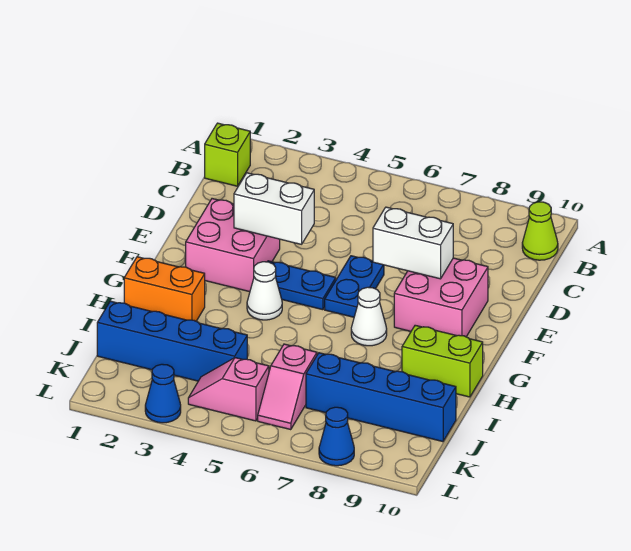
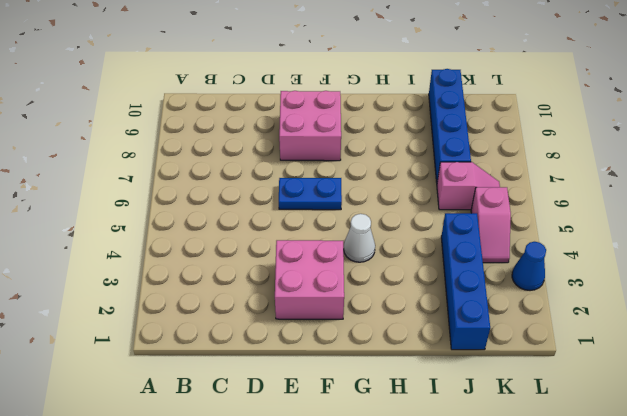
none -> lime brick B1 level 1
none -> lime cone B10 level 1
none -> blue plate F4:F5 level 1

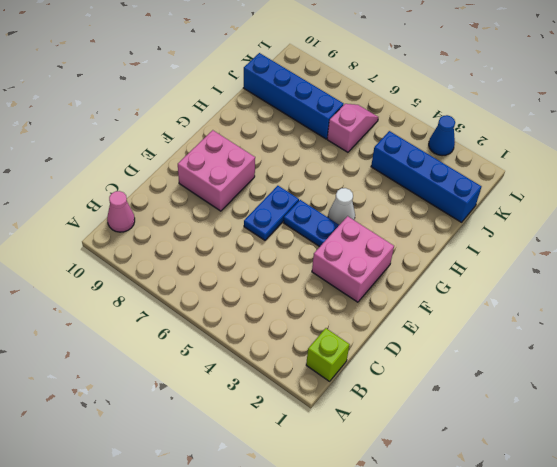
pink cone B10 level 1 -> lime cone B10 level 1
none -> white cone G7 level 1
none -> orange brick H1:H2 level 1
none -> lime brick H9:H10 level 1

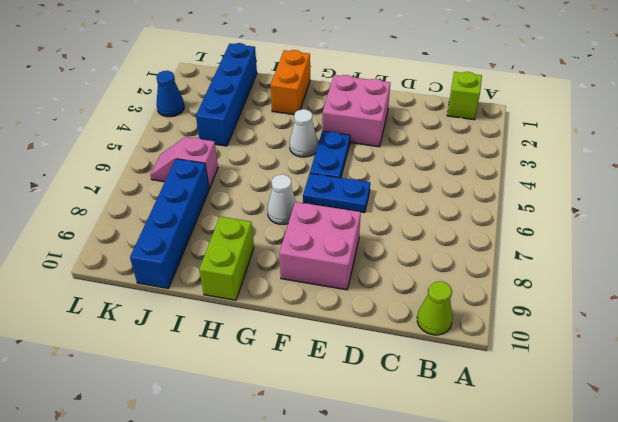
none -> pink slope K4:K5 level 1 top 5
none -> blue cone L8 level 1
none -> white brick E3:E4 level 2

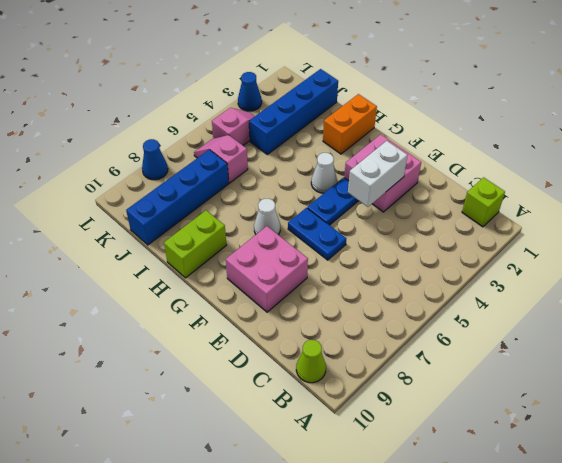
none -> white brick E7:E8 level 2

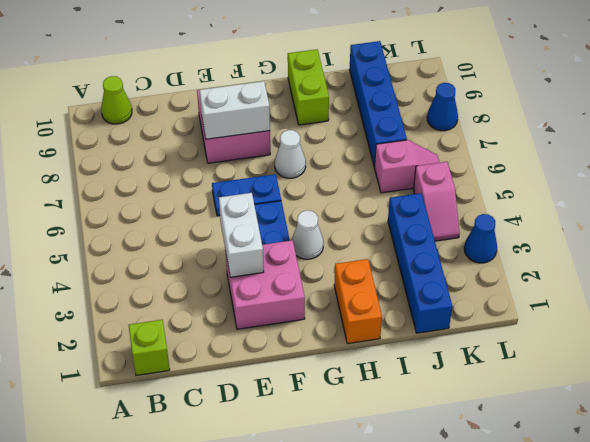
white brick E8:F8 level 2 -> white brick E7:E8 level 2

